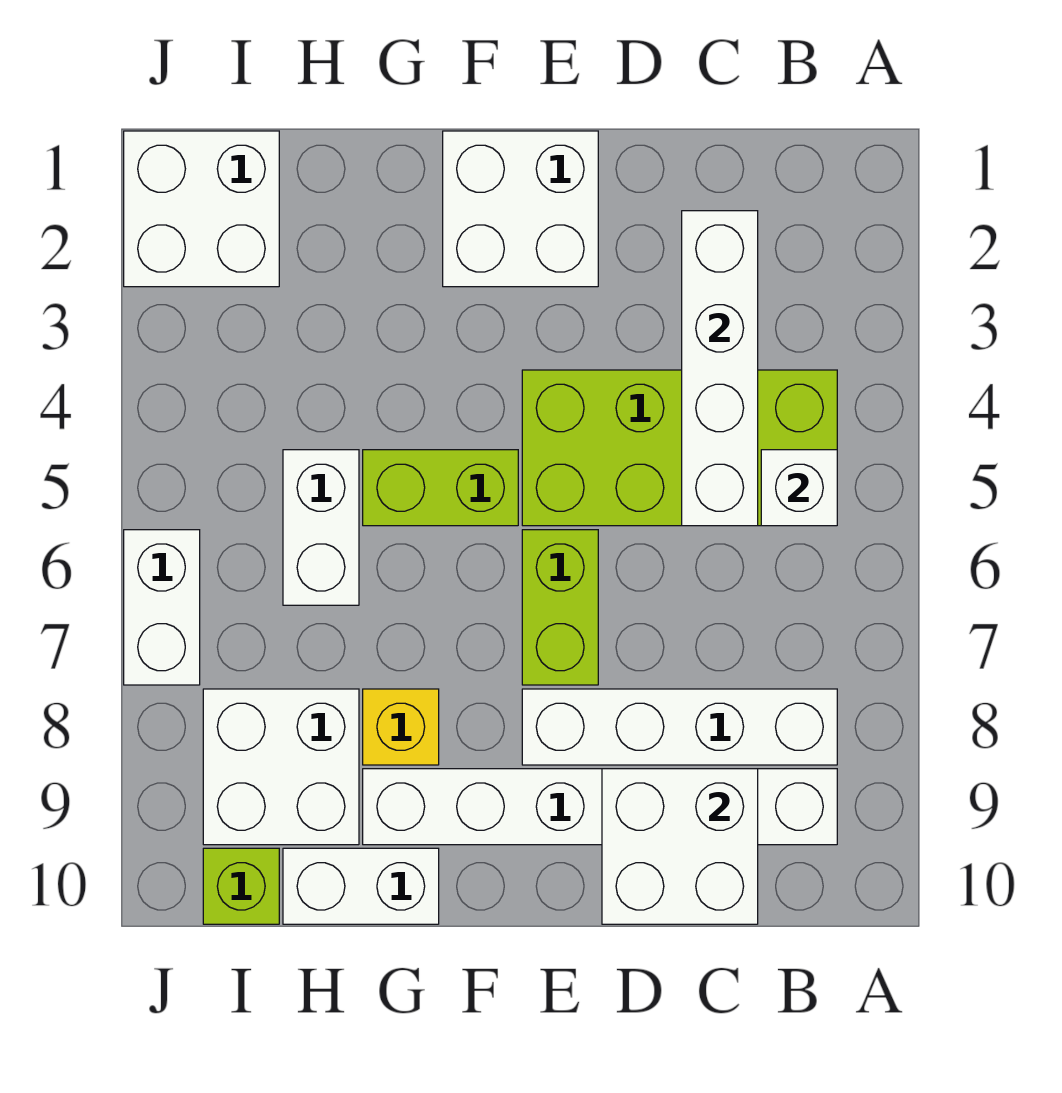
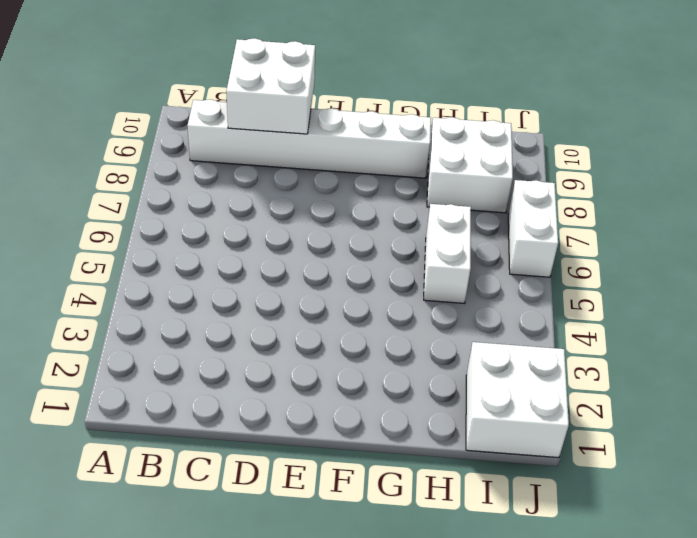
none -> lime brick B4:E5 level 1
none -> white brick B8:E8 level 1
none -> white brick E1:F2 level 1

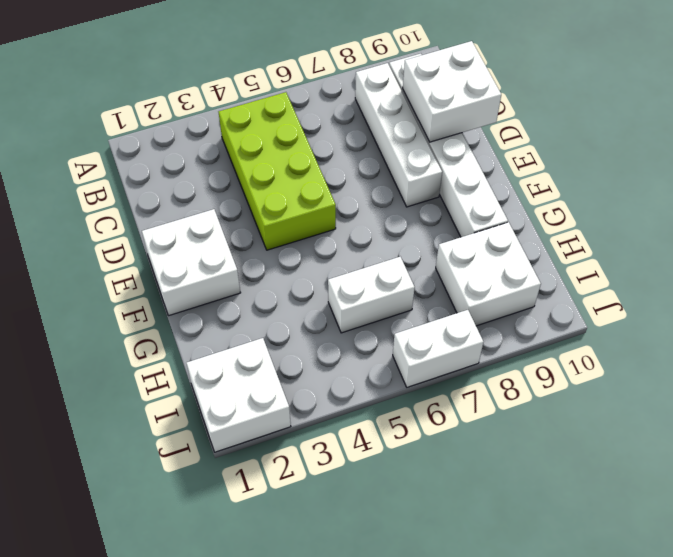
none -> lime brick E6:E7 level 1
none -> lime brick F5:G5 level 1
none -> yellow brick G8 level 1

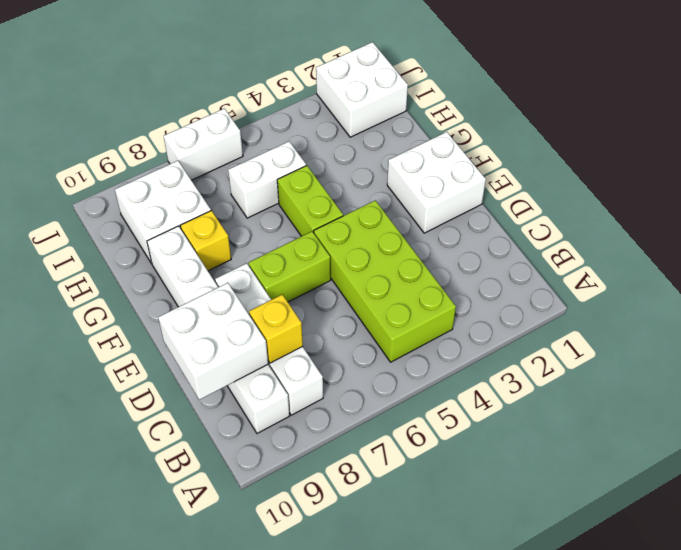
yellow brick C8 level 2 -> none
none -> white brick G10:H10 level 1
none -> lime brick I10 level 1
none -> white brick B5 level 2

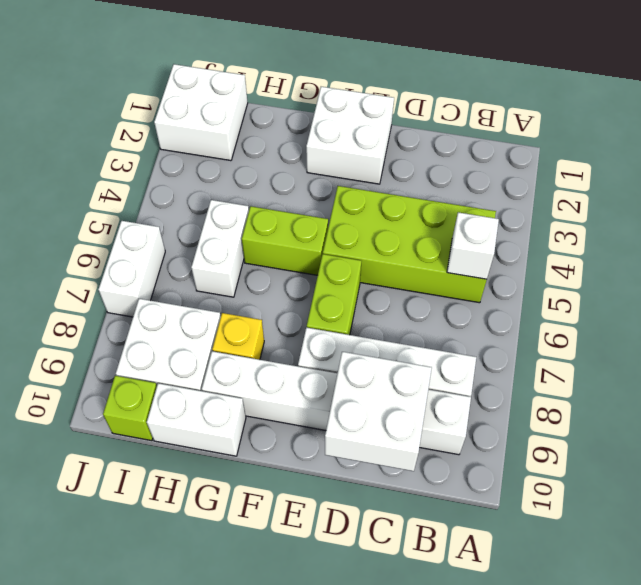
none -> white brick C2:C5 level 2

